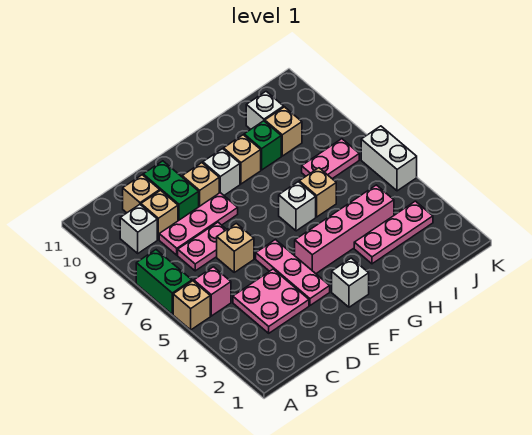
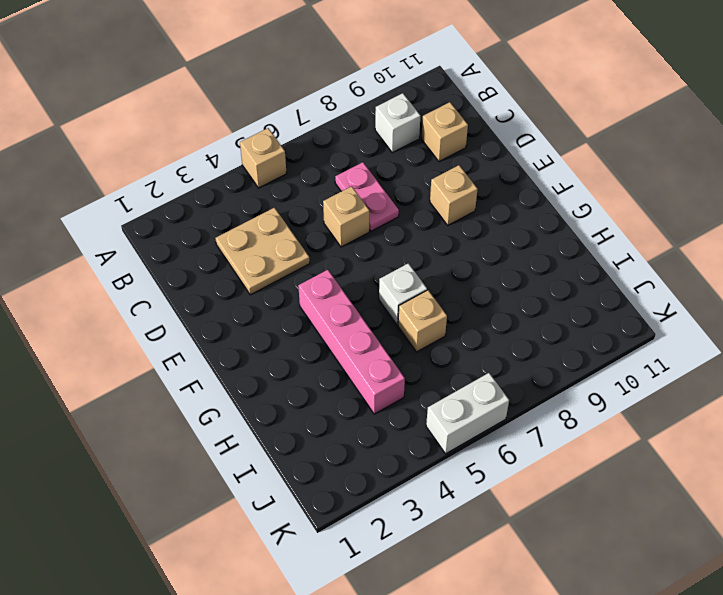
tan plate C3:D4 level 1 -> pink plate C3:D4 level 1
none -> green brick A6:A7 level 1
none -> pink brick B5 level 1
none -> pink plate C8:E8 level 1

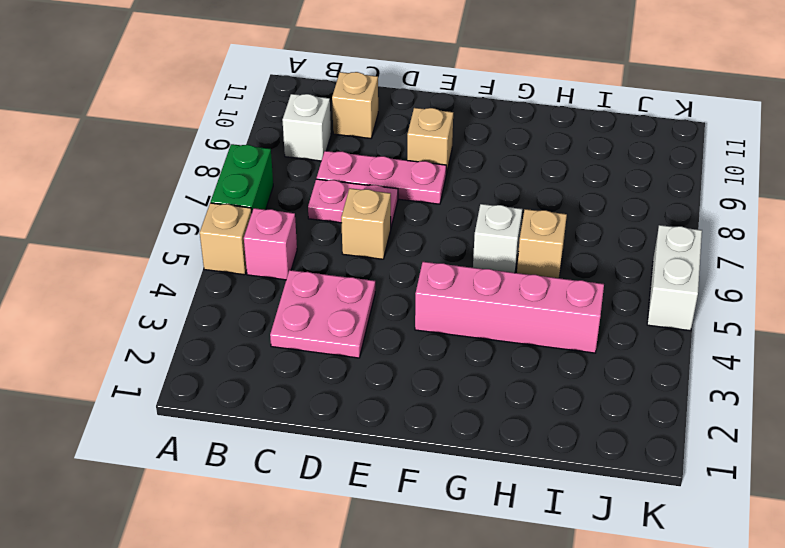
none -> tan brick C9 level 1
none -> green brick D9:D10 level 1
none -> pink plate E3:E5 level 1

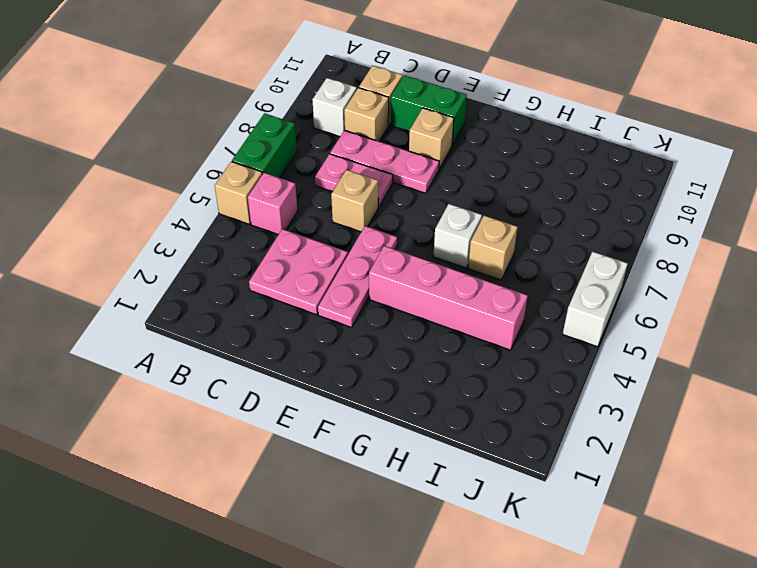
green brick D10:E10 level 1 -> green brick D9:D10 level 1
none -> white brick F2 level 1
none -> white brick F9 level 1
none -> tan brick G9 level 1

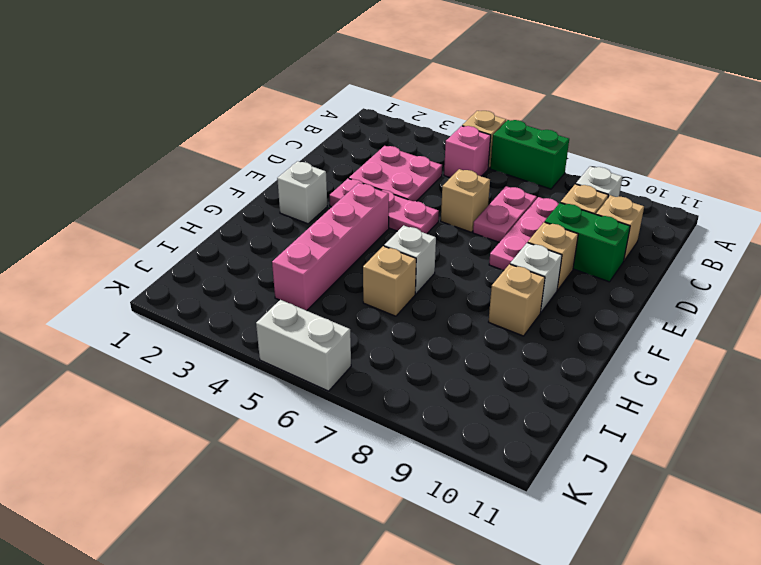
none -> pink plate H3:J3 level 1
none -> green brick H9 level 1
none -> pink plate I7:J7 level 1

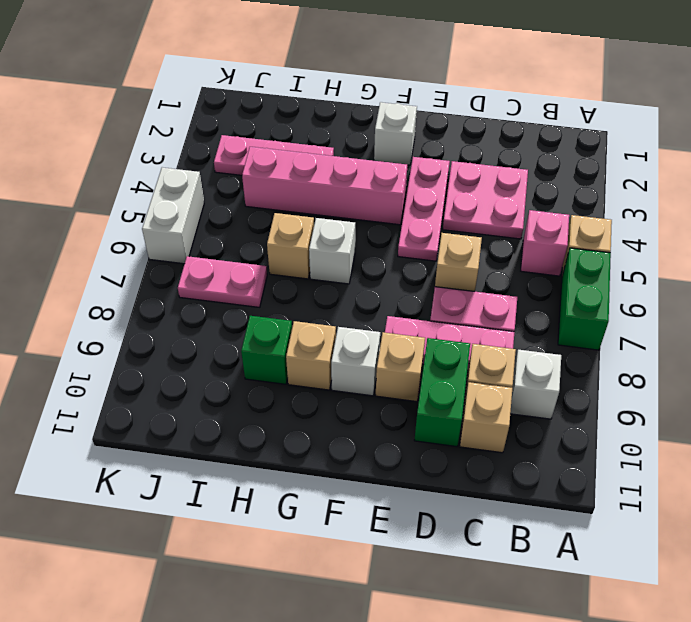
none -> tan brick I9 level 1
none -> white brick I10 level 1

